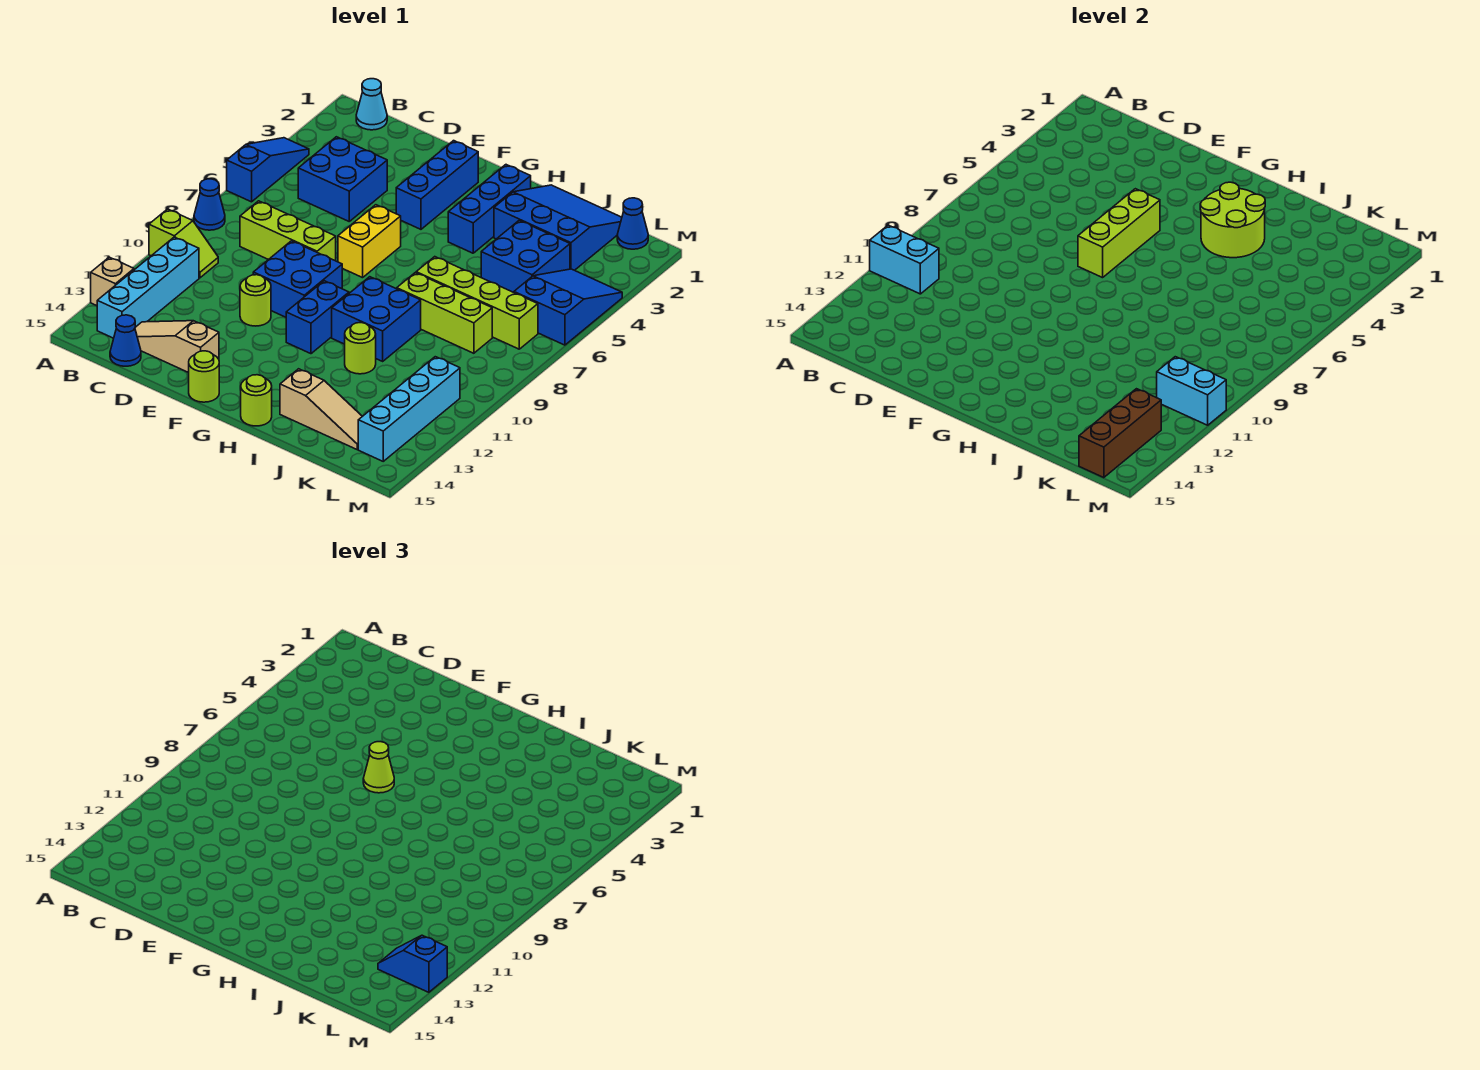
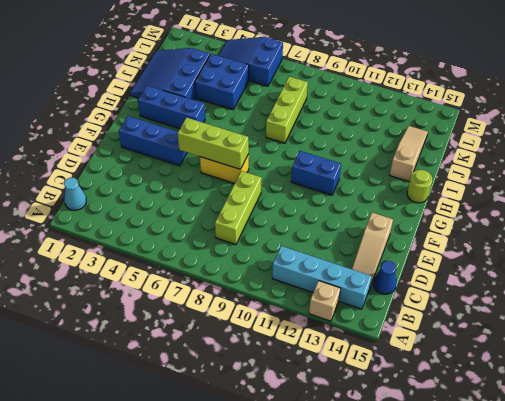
none -> blue slope A4:A6 level 1 top 6
none -> blue cone A8 level 1
none -> lime slope A10:B10 level 1 top A
none -> blue brick C4:D5 level 1

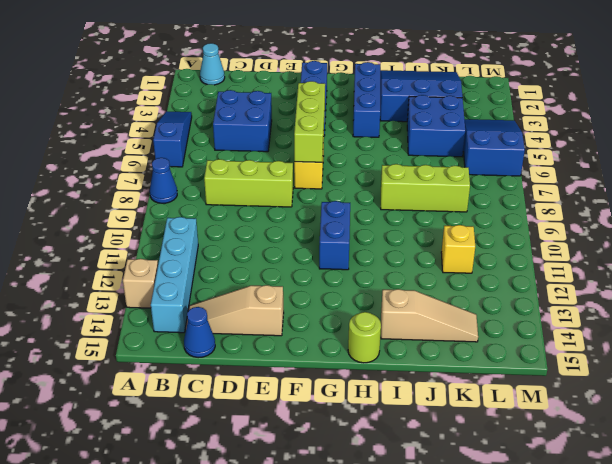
yellow brick K11 level 1 -> none
none -> lime slope A10:B10 level 1 top A
none -> blue brick E9:F10 level 1
none -> lime round brick E11 level 1
none -> lime round brick F15 level 1

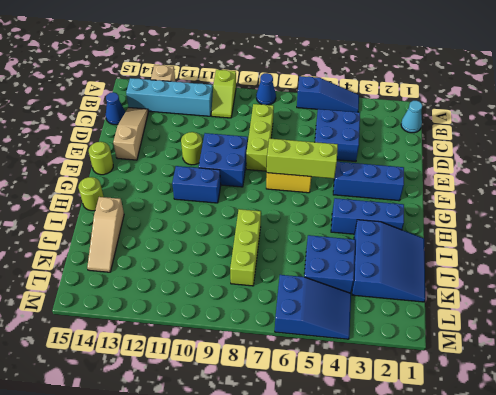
none -> blue brick H9:I10 level 1
none -> lime brick I7:L7 level 1
none -> lime round brick I11 level 1
none -> blue cone L1 level 1

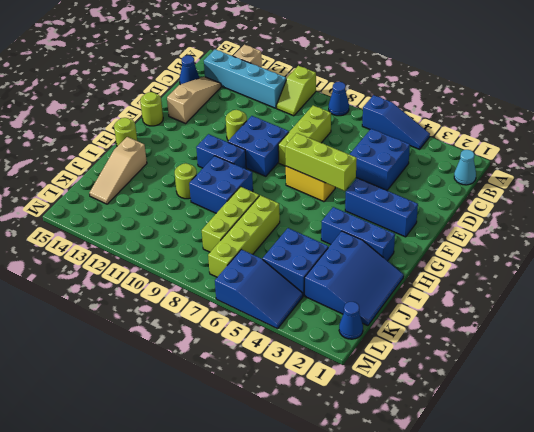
none -> cyan brick L11:L14 level 1
none -> cyan brick A11:B11 level 2
none -> lime round brick H3:I4 level 2
none -> cyan brick L11:M11 level 2

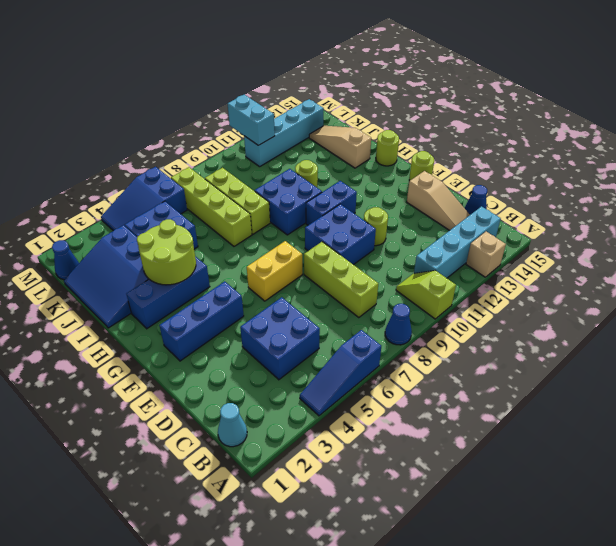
none -> cyan brick A11:B11 level 2
none -> lime brick F5:F7 level 2
none -> brown brick L13:L15 level 2
none -> lime cone F6 level 3

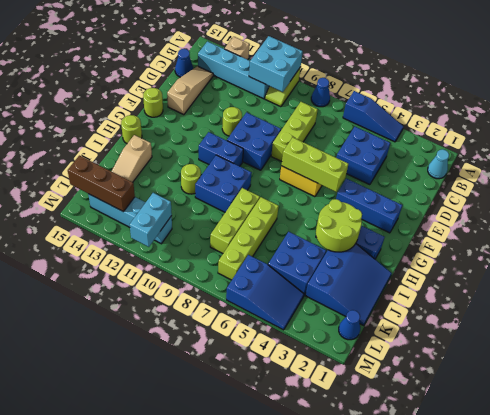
cyan brick A10:B11 level 2 -> cyan brick A11:B11 level 2
none -> lime cone F6 level 3
none -> blue slope L13:M13 level 3 top M

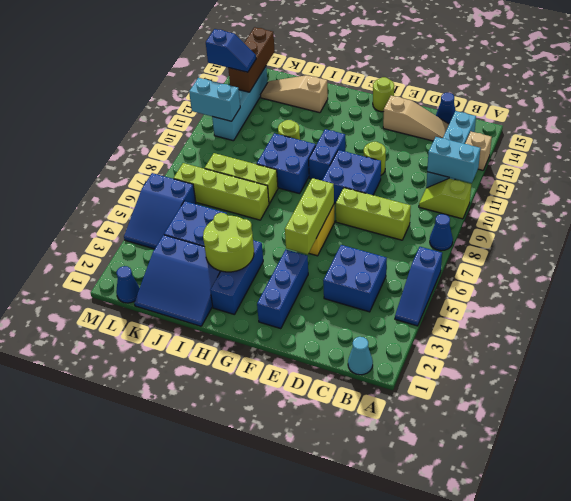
none -> lime round brick H15 level 1
none -> lime cone F6 level 3

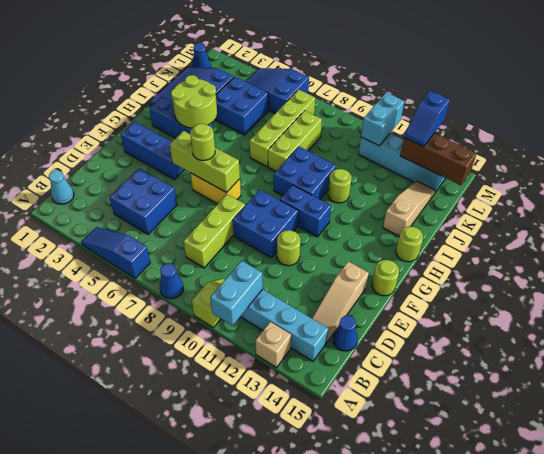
lime round brick F6 level 3 -> lime cone F6 level 3

